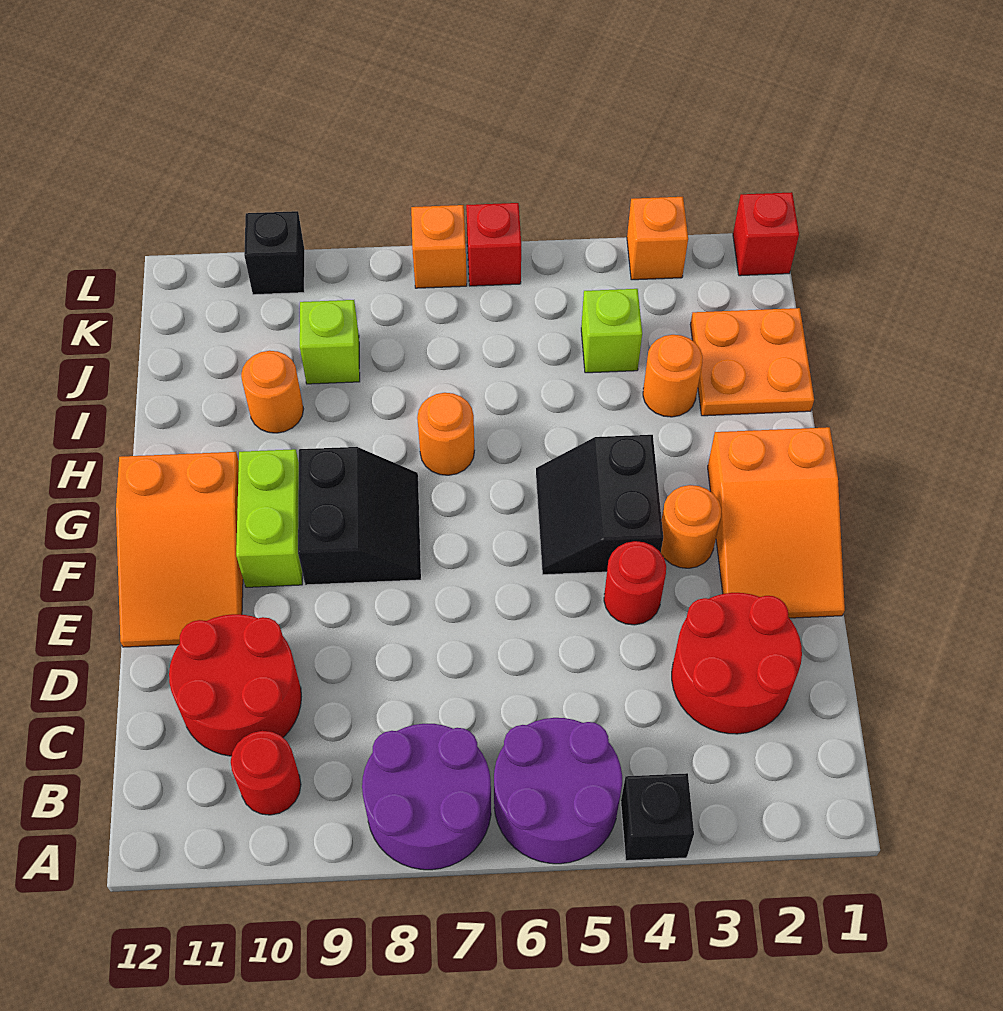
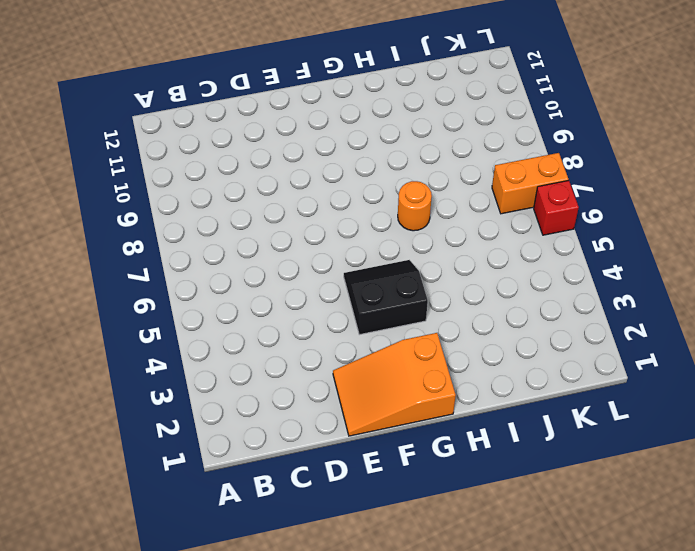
orange brick K7:L7 level 1 -> orange brick L7 level 1
none -> black brick A4 level 1
none -> purple round brick A5:B6 level 1
none -> purple round brick A7:B8 level 1

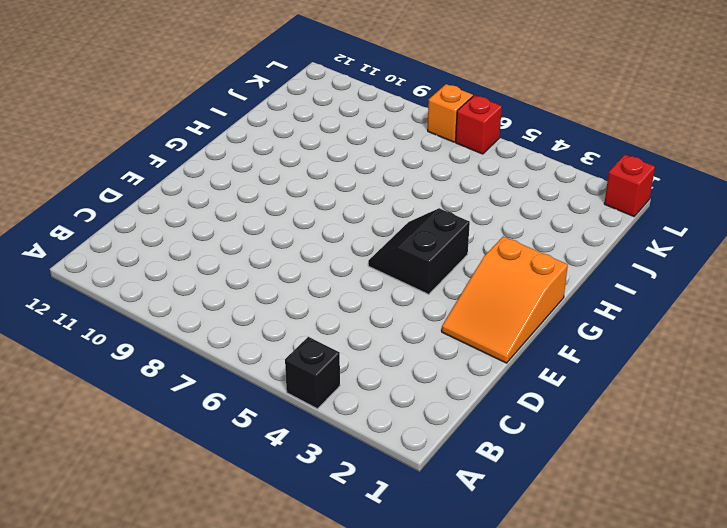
none -> purple round brick A5:B6 level 1
none -> purple round brick A7:B8 level 1
none -> red round brick B10 level 1

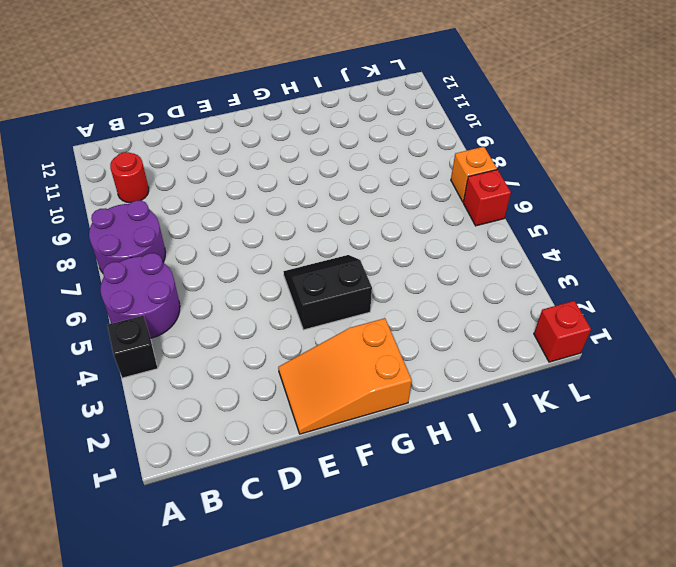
none -> red round brick C2:D3 level 1
none -> red round brick C10:D11 level 1
none -> red round brick E4 level 1

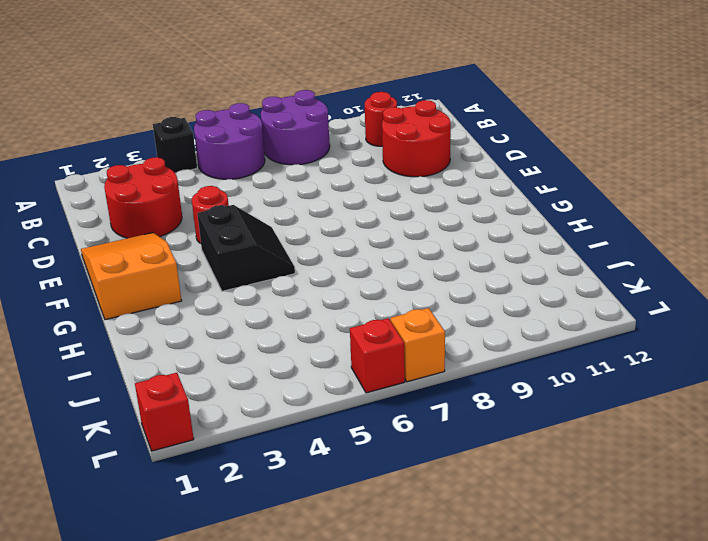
none -> orange slope E11:G12 level 1 top G
none -> orange round brick F3 level 1
none -> black slope F8:G9 level 1 top 9

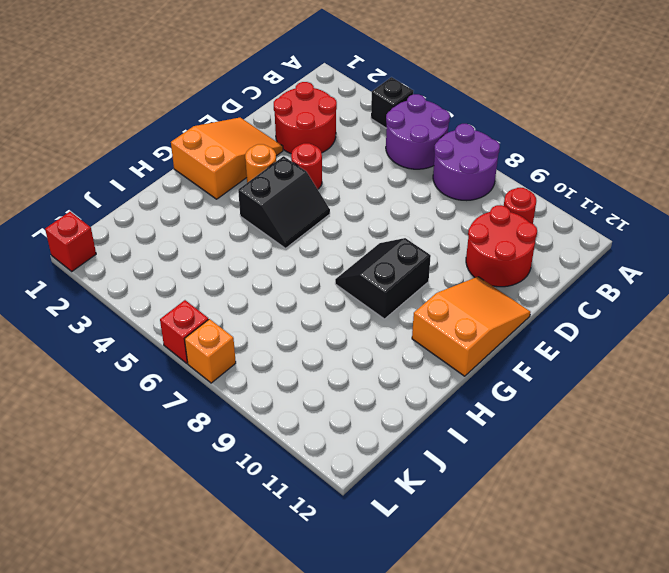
none -> lime brick F10:G10 level 1
none -> orange round brick H7 level 1
none -> orange plate I1:J2 level 1

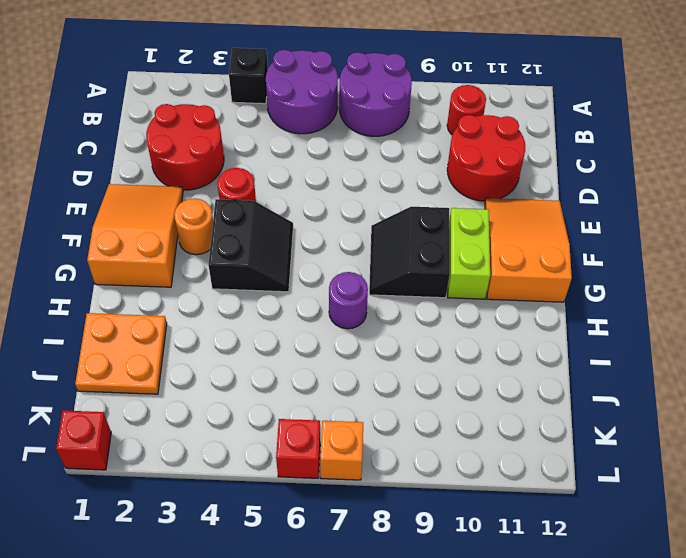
purple round brick H7 level 1 -> orange round brick H7 level 1
none -> orange round brick I3 level 1
none -> orange round brick I10 level 1
none -> lime brick J4 level 1

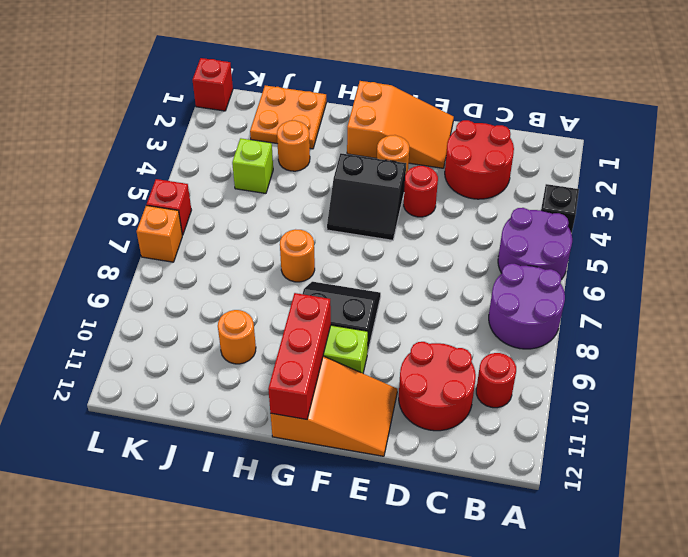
red brick G10:G12 level 2 -> none
none -> lime brick J9 level 1
none -> orange brick L3 level 1
none -> black brick L10 level 1

